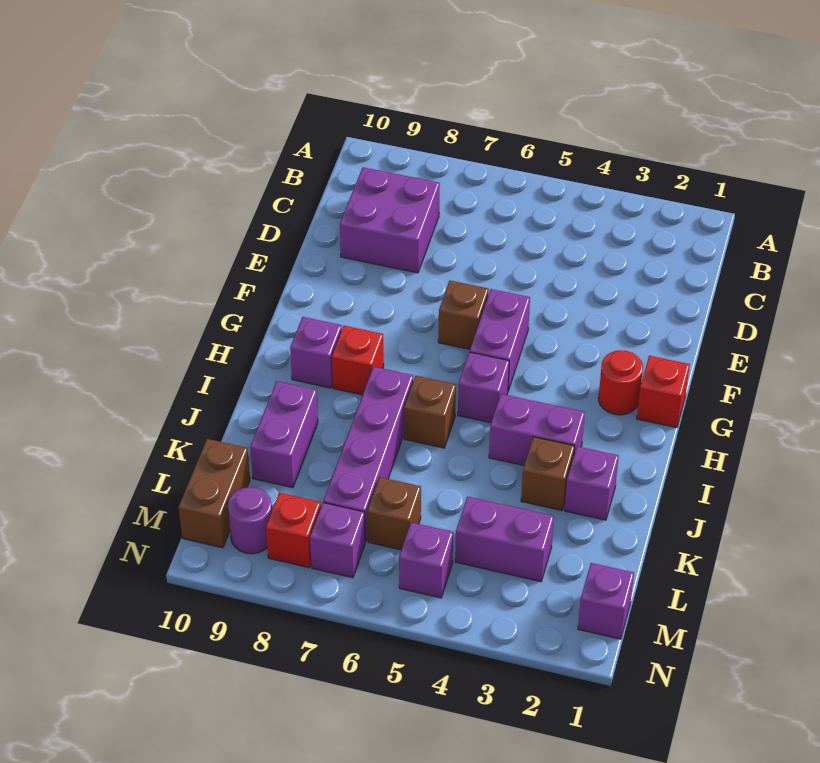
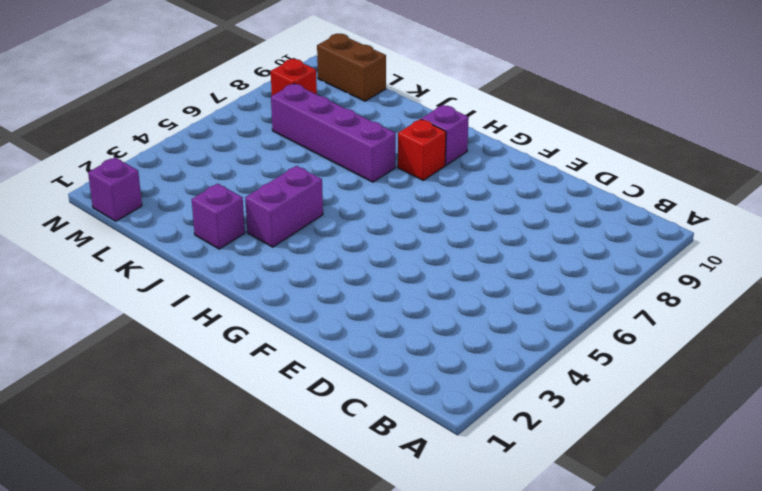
none -> purple brick C8:D9 level 1
none -> purple brick F5:G5 level 1
none -> brown brick F6 level 1

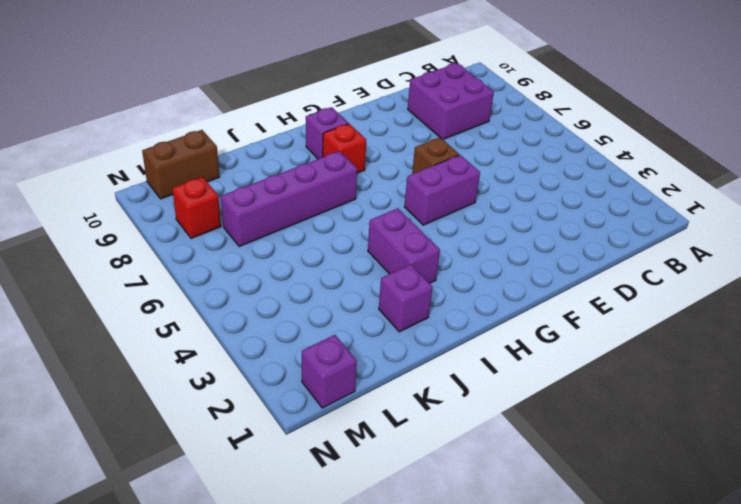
none -> red brick G1 level 1
none -> red round brick G2 level 1
none -> purple brick H5 level 1

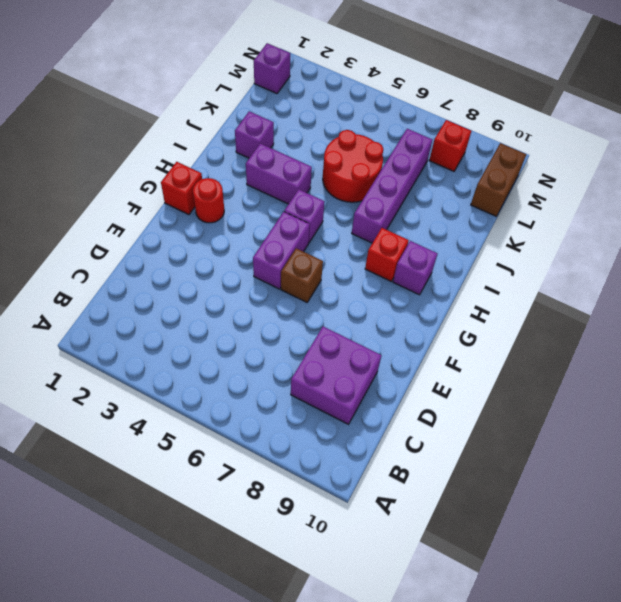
red round brick J5:K6 level 1 -> none
none -> brown brick I6 level 1
none -> brown brick J3 level 1
none -> purple brick J9:K9 level 1

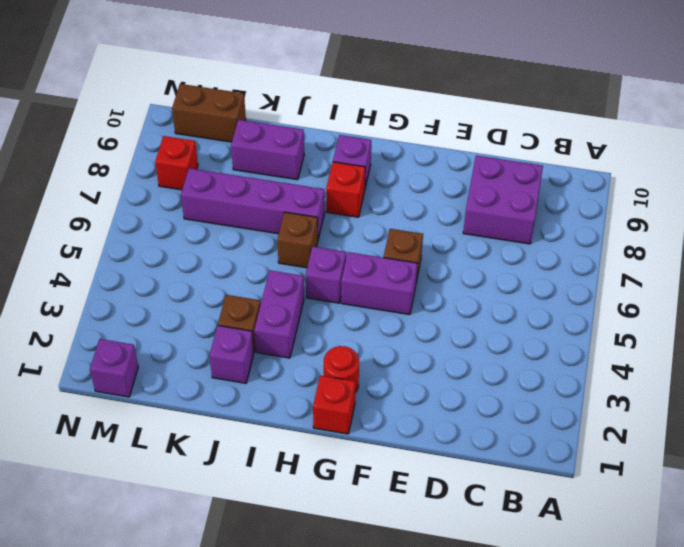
none -> purple brick L3:L4 level 1
none -> brown brick L6 level 1
none -> purple brick M5 level 1

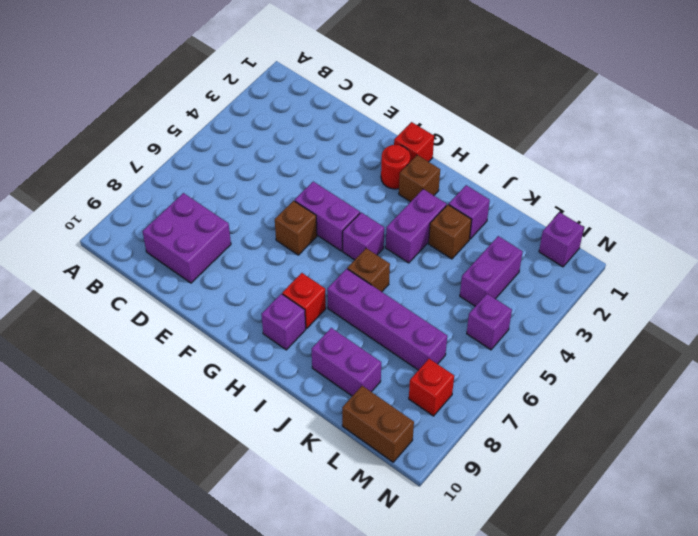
brown brick H2 level 1 -> brown brick L6 level 1
none -> purple brick M7 level 1
none -> purple round brick M9 level 1

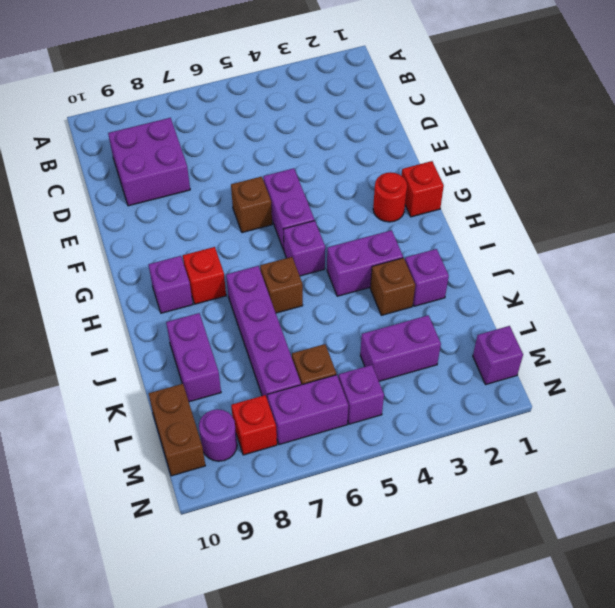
purple brick M6:M7 level 1 -> purple brick M7 level 1

